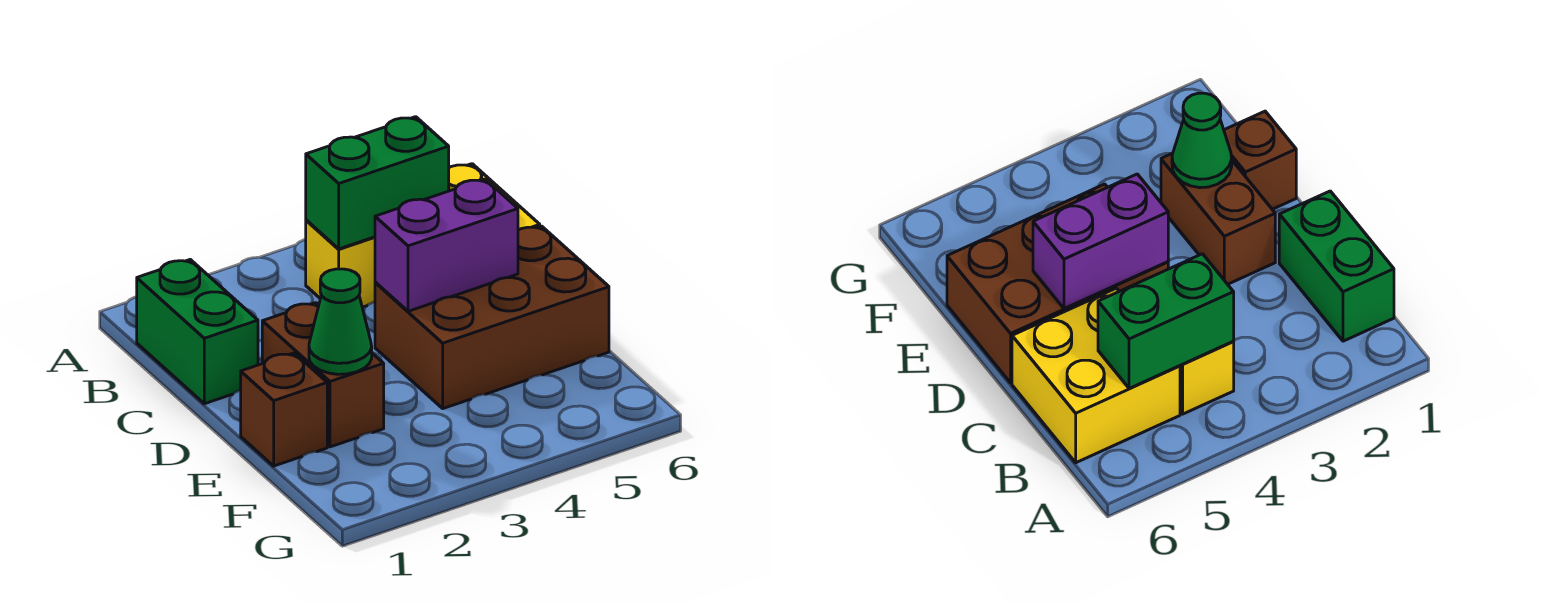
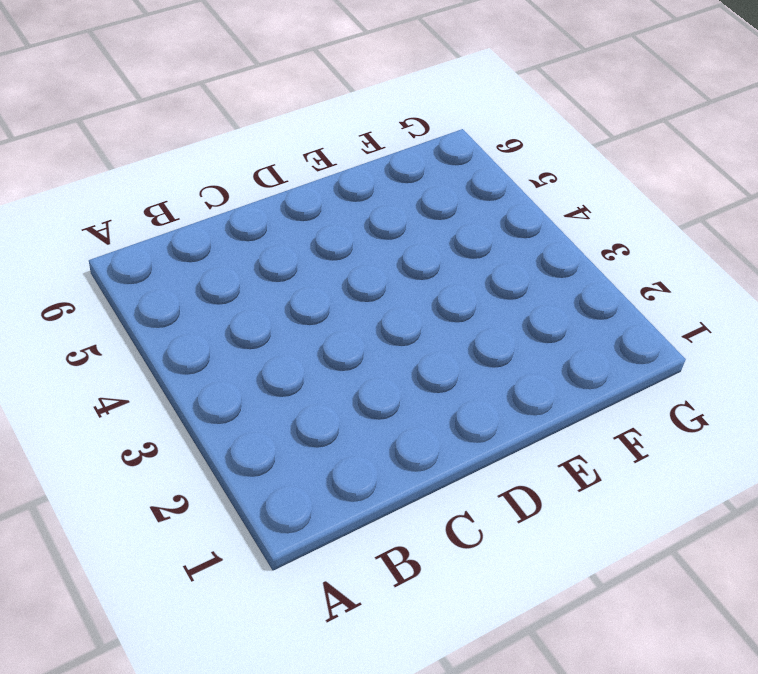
none -> green brick B1:C1 level 1
none -> yellow brick B4 level 1

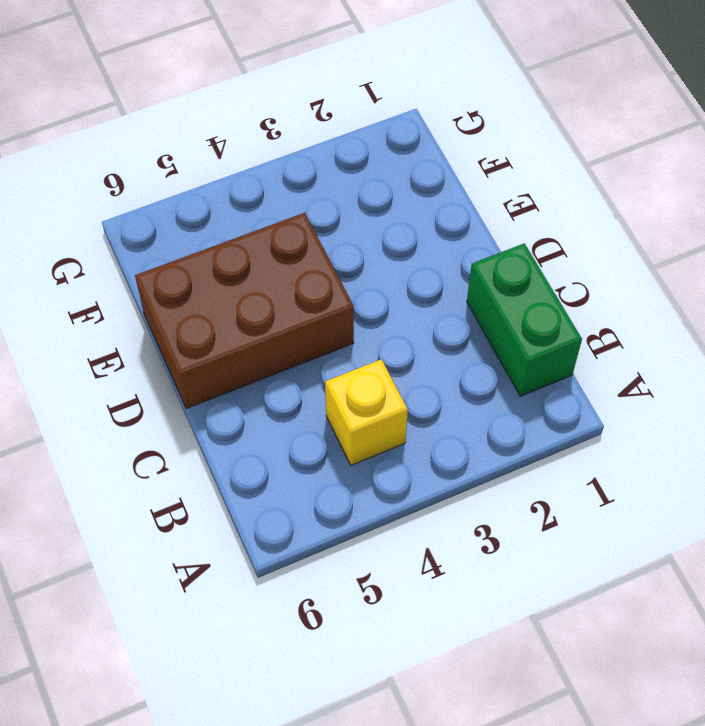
none -> yellow brick B5:C6 level 1
none -> brown brick D2:E2 level 1

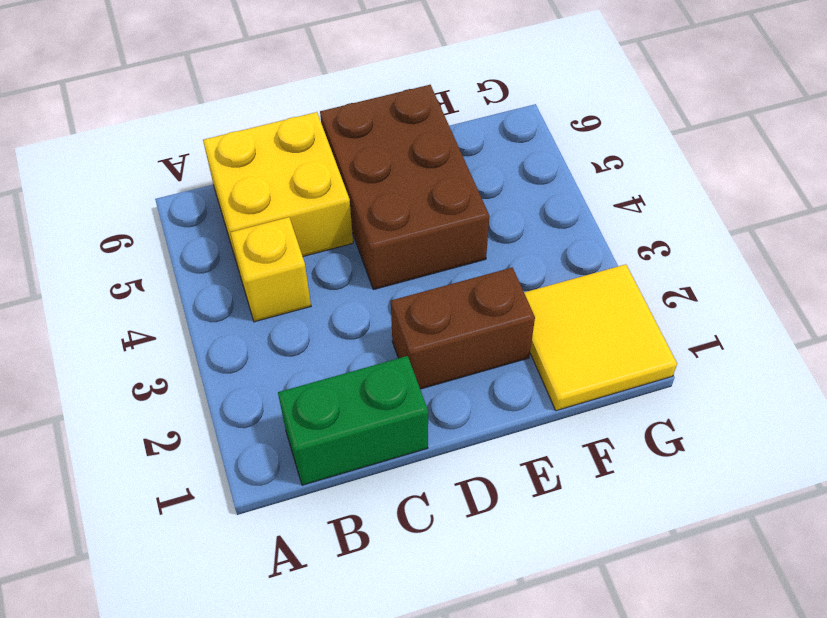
yellow tile F1:G2 level 1 -> none
none -> brown brick E1 level 1
none -> green brick B4:B5 level 2

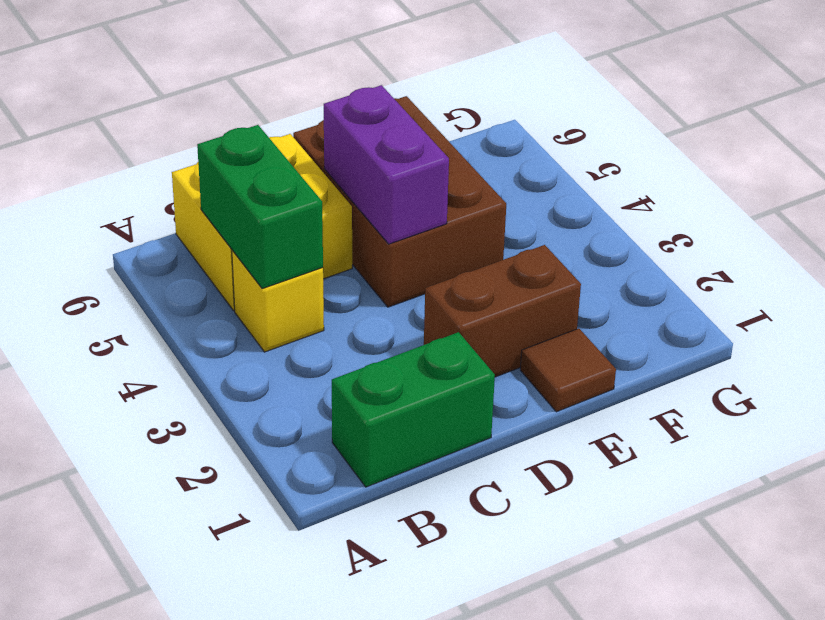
brown tile E1 level 1 -> brown brick E1 level 1
none -> green cone E2 level 2

